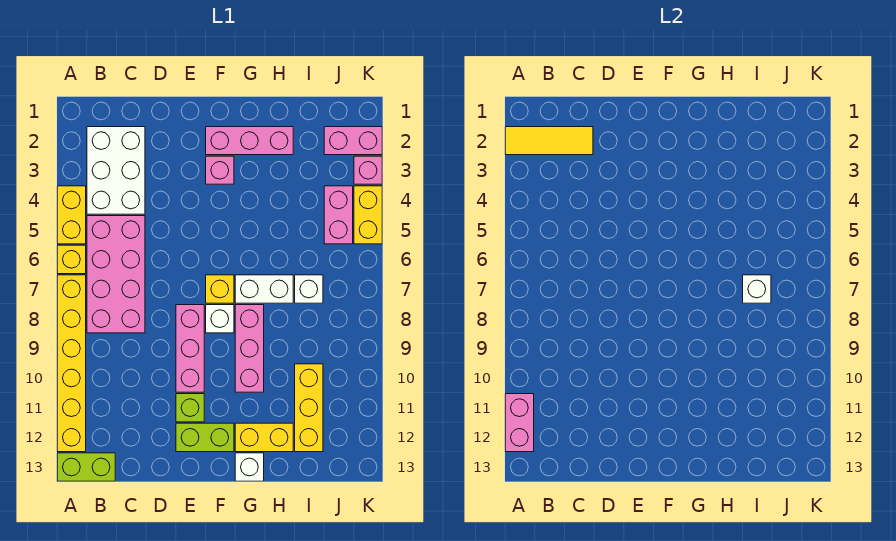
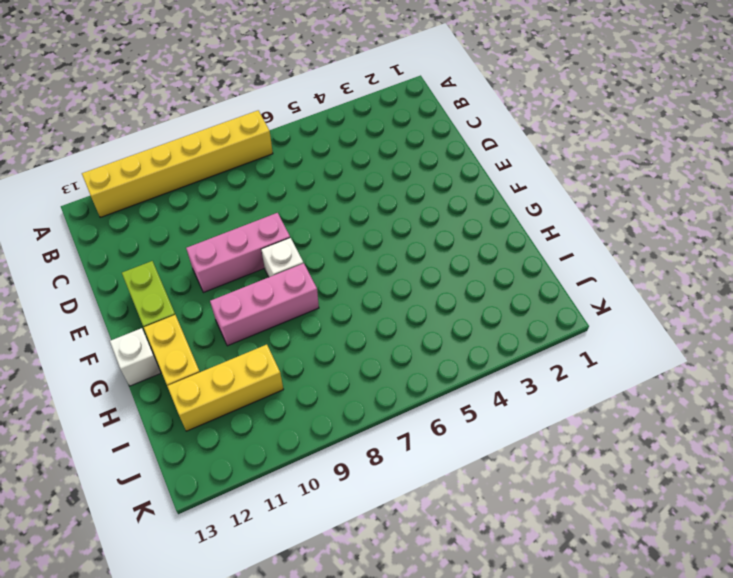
none -> yellow brick A4:A5 level 1
none -> yellow brick A6 level 1
none -> lime brick A13:B13 level 1

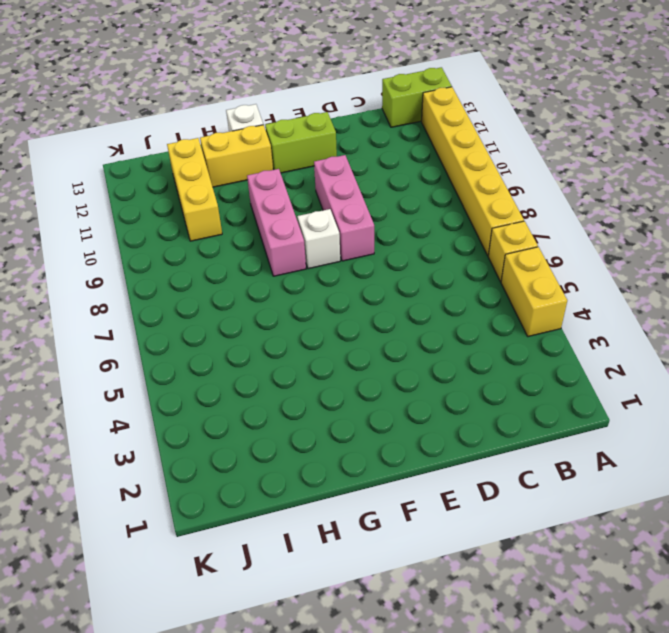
none -> white brick B2:C4 level 1
none -> pink brick B5:C8 level 1
none -> lime brick E11 level 1

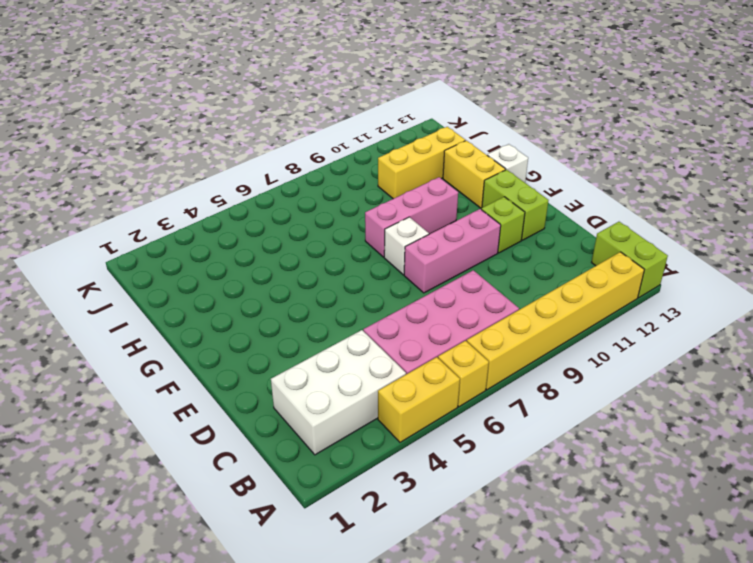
none -> pink brick F2:H2 level 1
none -> pink brick F3 level 1
none -> yellow brick F7 level 1

